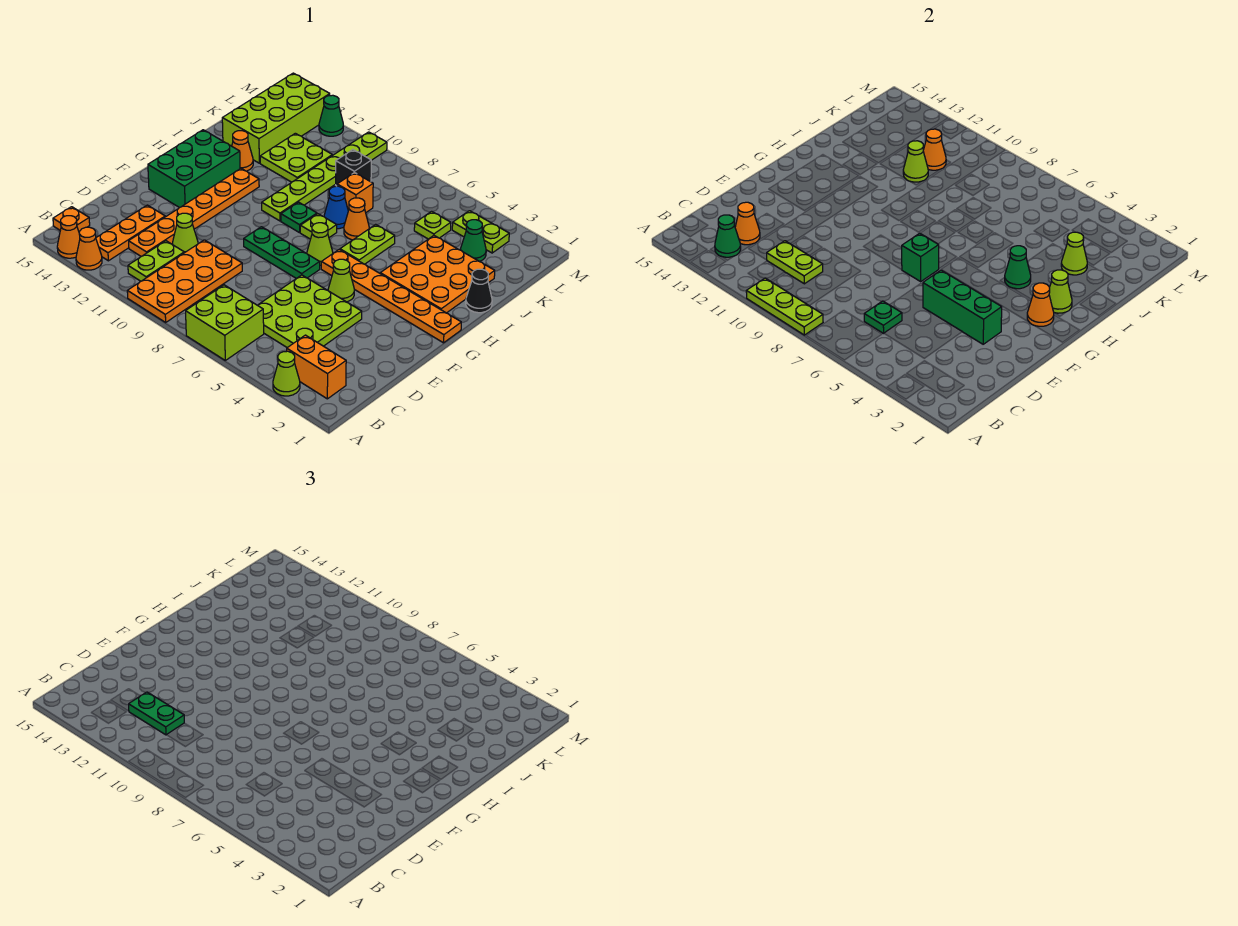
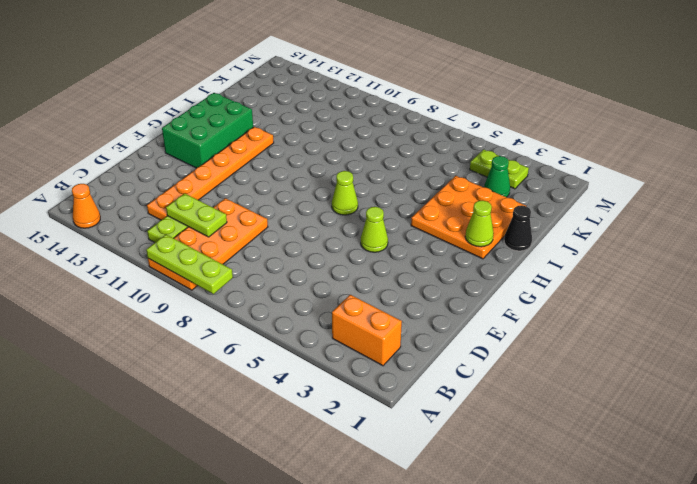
none -> lime cone A3 level 1
none -> lime brick A6:B7 level 1
none -> orange cone A13 level 1
none -> orange plate B13:D13 level 1

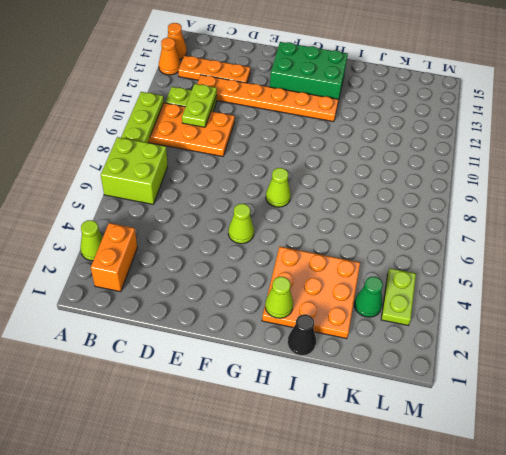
none -> orange plate B15 level 1
none -> lime plate C4:E6 level 1
none -> lime cone D11 level 1
none -> green plate F7:F9 level 1

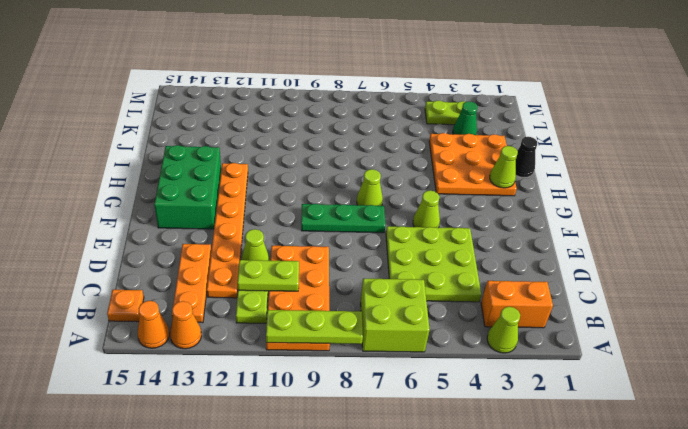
none -> orange plate G1:G6 level 1
none -> lime plate H6:I6 level 1
none -> lime plate H8 level 1
none -> green plate H9 level 1

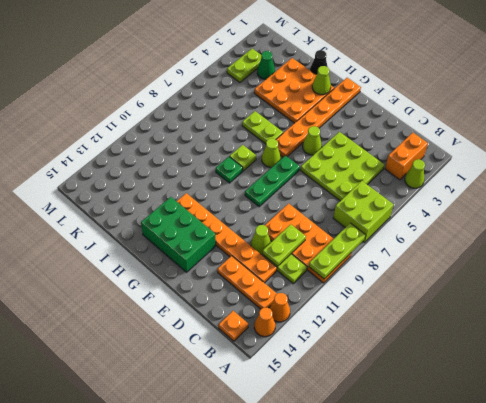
none -> lime plate H10:M10 level 1
none -> orange cone I7 level 1
none -> blue cone I8 level 1
none -> orange cone I13 level 1

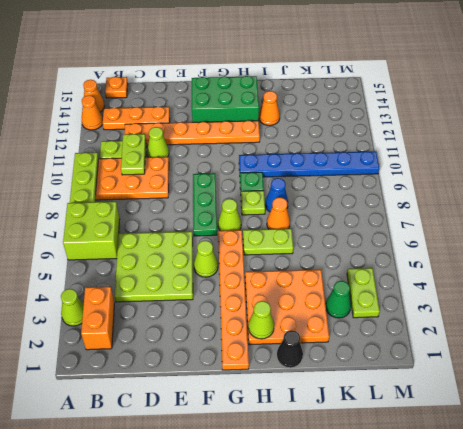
blue plate H10:M10 level 1 -> lime plate H10:M10 level 1
none -> orange brick J8 level 1
none -> lime plate J11:K12 level 1
none -> lime brick J13:M14 level 1
none -> lime plate K5 level 1

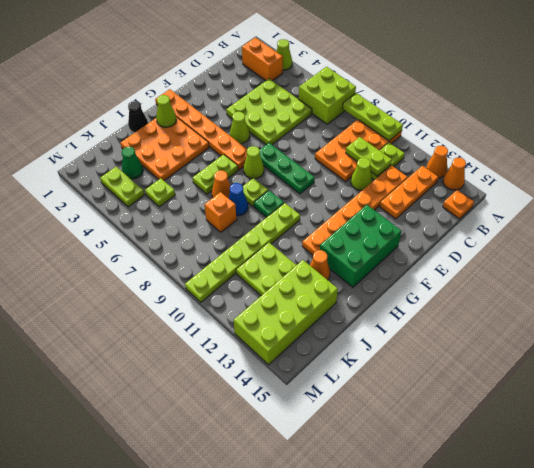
none -> black brick K9 level 1
none -> green cone M12 level 1
none -> green cone B13 level 2
none -> green plate C6 level 2

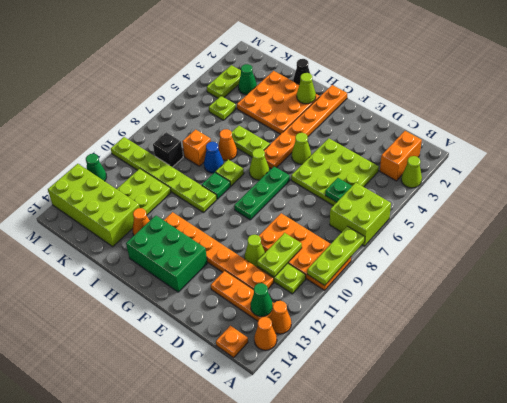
none -> orange cone C13 level 2
none -> green brick E3:E5 level 2
none -> green brick F7 level 2
none -> orange cone G2 level 2

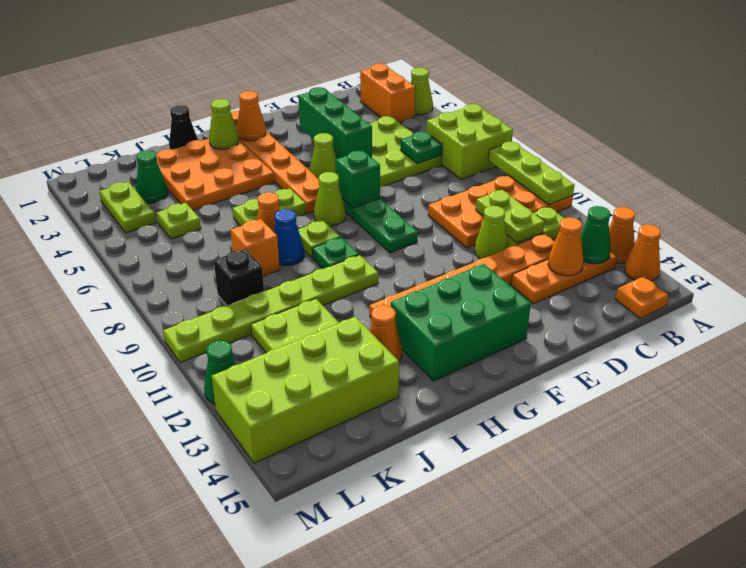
none -> green cone H4 level 2
none -> lime cone J3 level 2
none -> lime cone J11 level 2
none -> orange cone K11 level 2

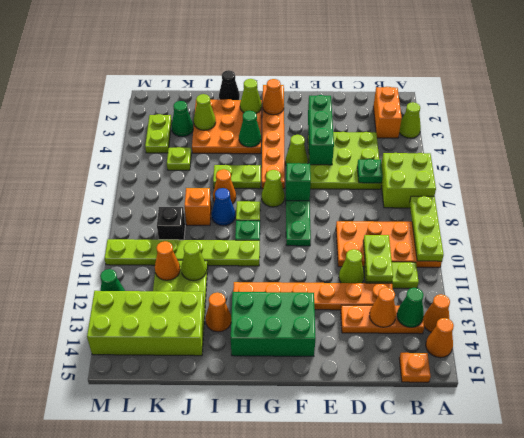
none -> green plate C11:C12 level 3

